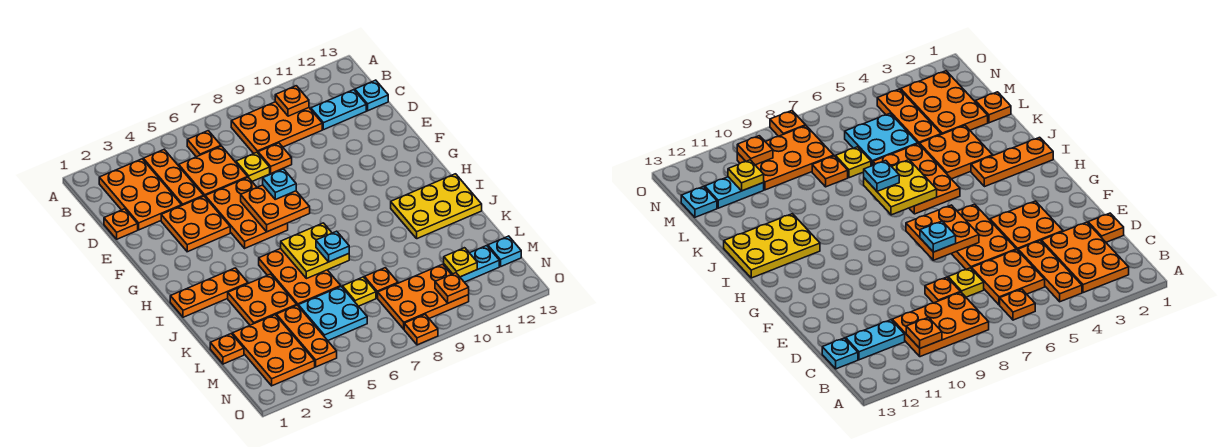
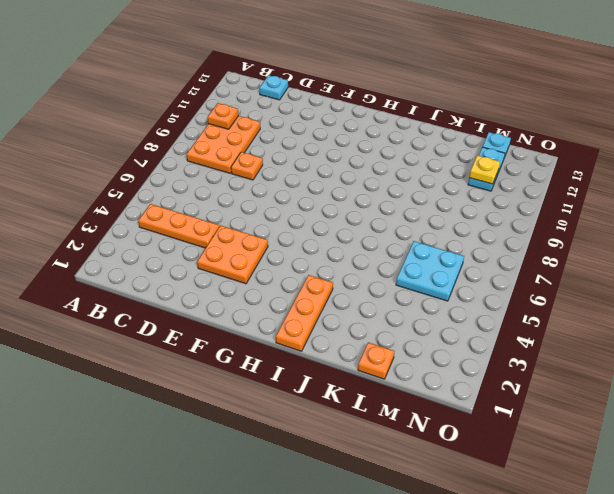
none -> orange plate B2:D3 level 1
none -> orange plate B6 level 1
none -> orange plate C5:D6 level 1
none -> cyan plate C11:C12 level 1

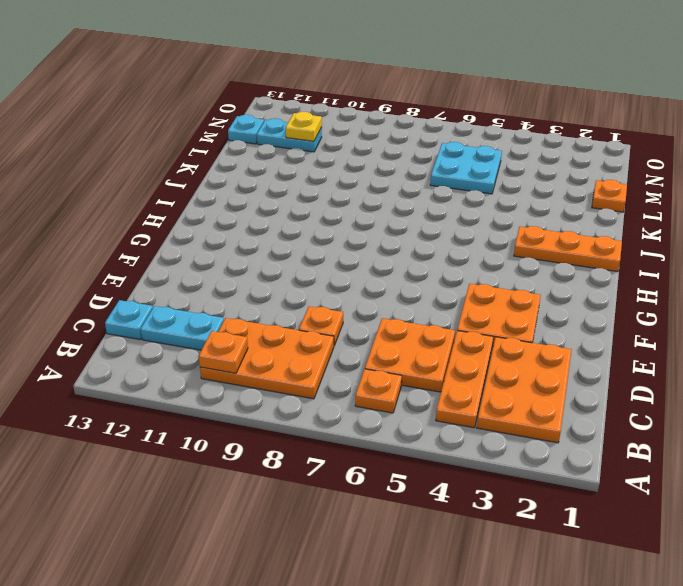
none -> orange plate D1 level 1
none -> yellow plate D7 level 1
none -> orange plate E5:G6 level 1
none -> orange plate I5:K6 level 1

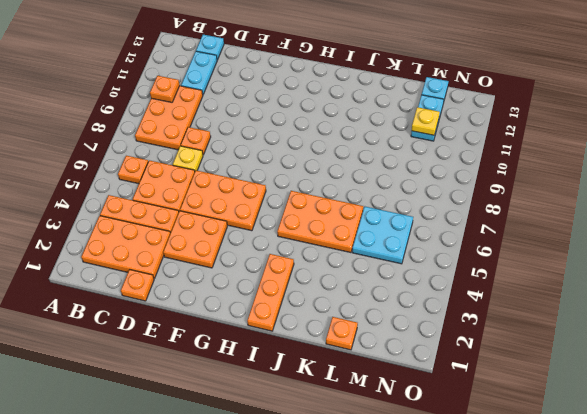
none -> yellow plate I11:J13 level 1
none -> orange plate J3:K4 level 1
none -> orange plate L2:N3 level 1
none -> orange plate L4:N4 level 1

